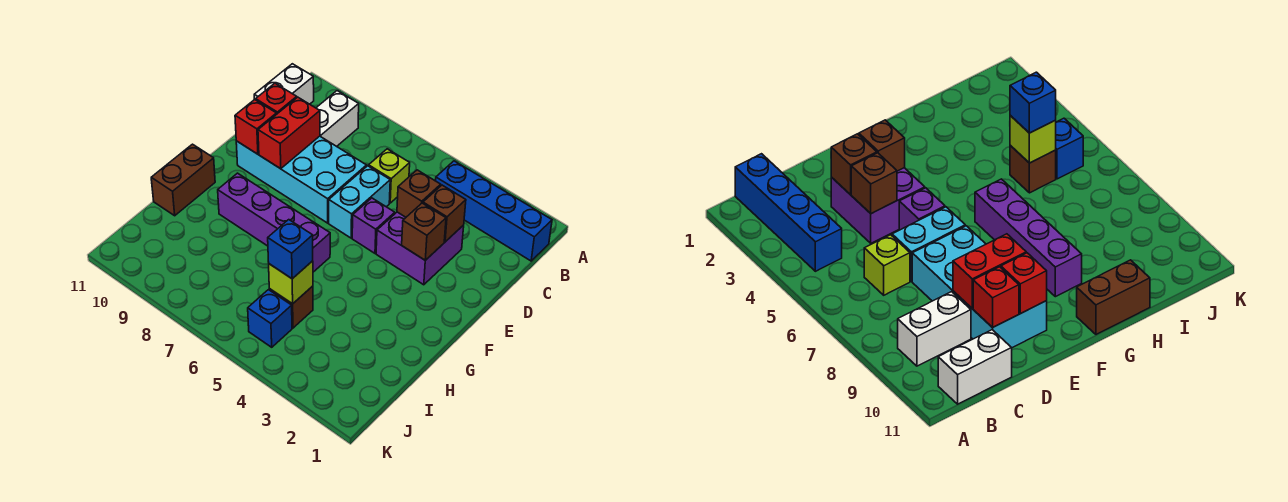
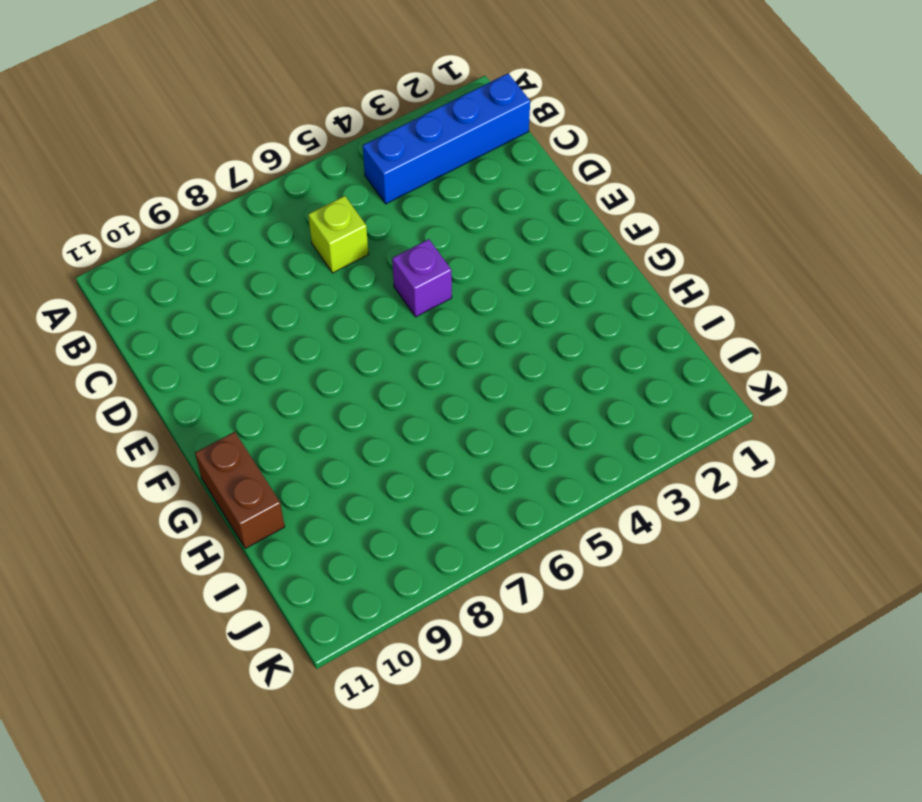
none -> white brick B9:C9 level 1
none -> white brick B11:C11 level 1
none -> purple brick D3:E4 level 1

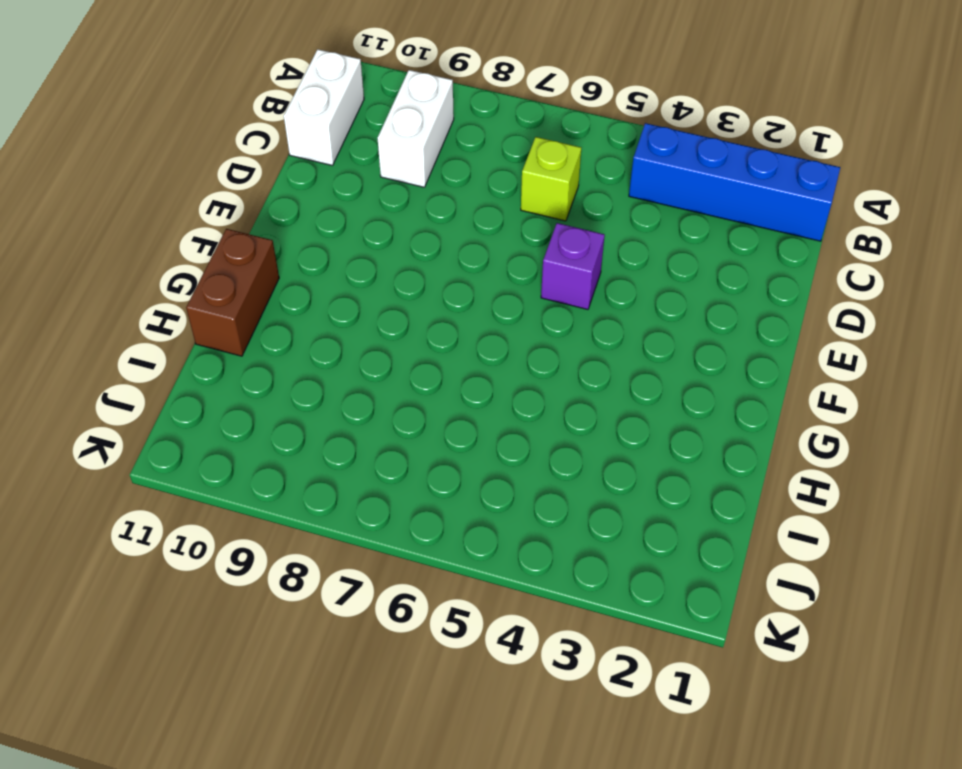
none -> purple brick D3:E4 level 1
none -> cyan brick D6:E6 level 1
none -> cyan brick D7:E10 level 1

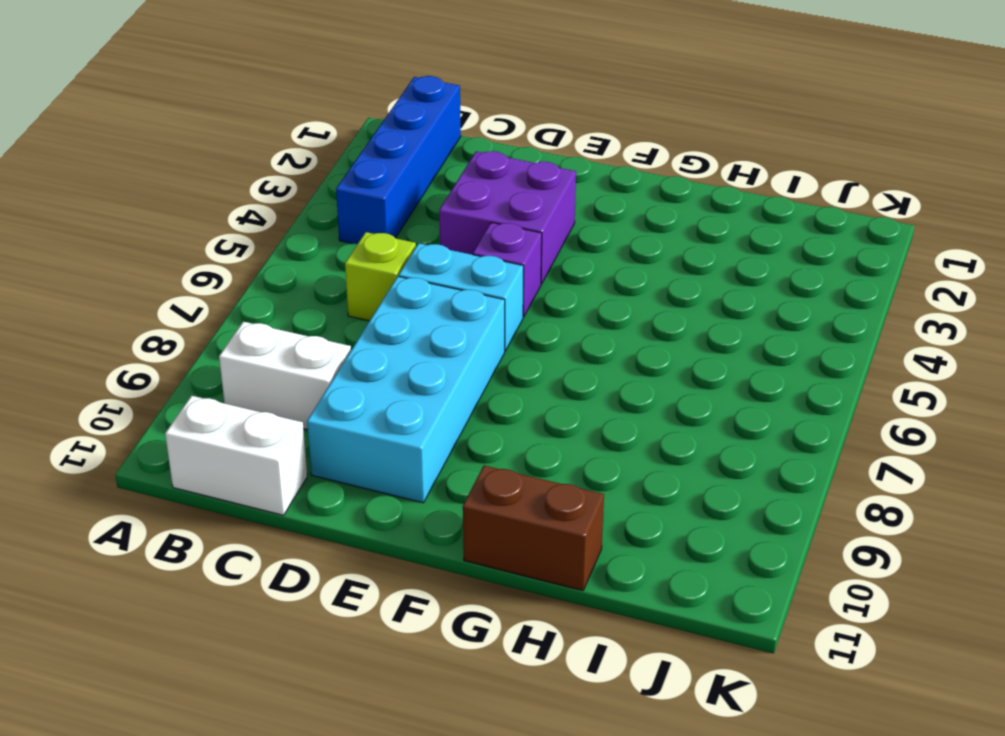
none -> purple brick G6:G9 level 1
none -> brown brick I5 level 1
none -> blue brick J5 level 1

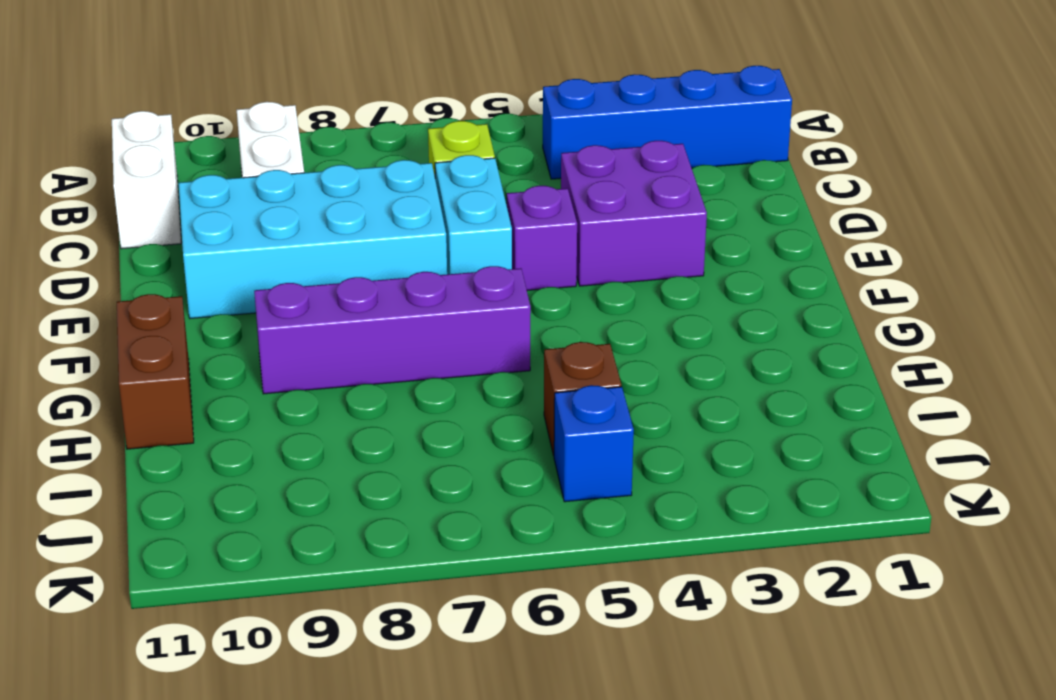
none -> brown brick D3 level 2
none -> brown brick D4 level 2
none -> red brick D9:E9 level 2

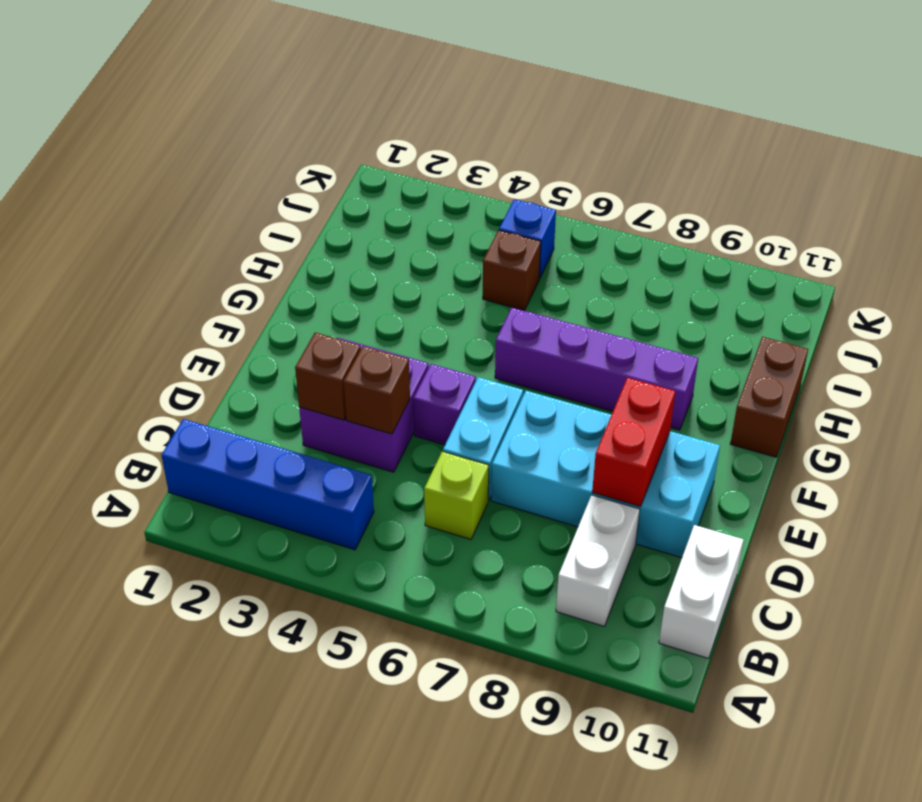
none -> red brick D10 level 2
none -> brown brick E3 level 2
none -> red brick E10 level 2

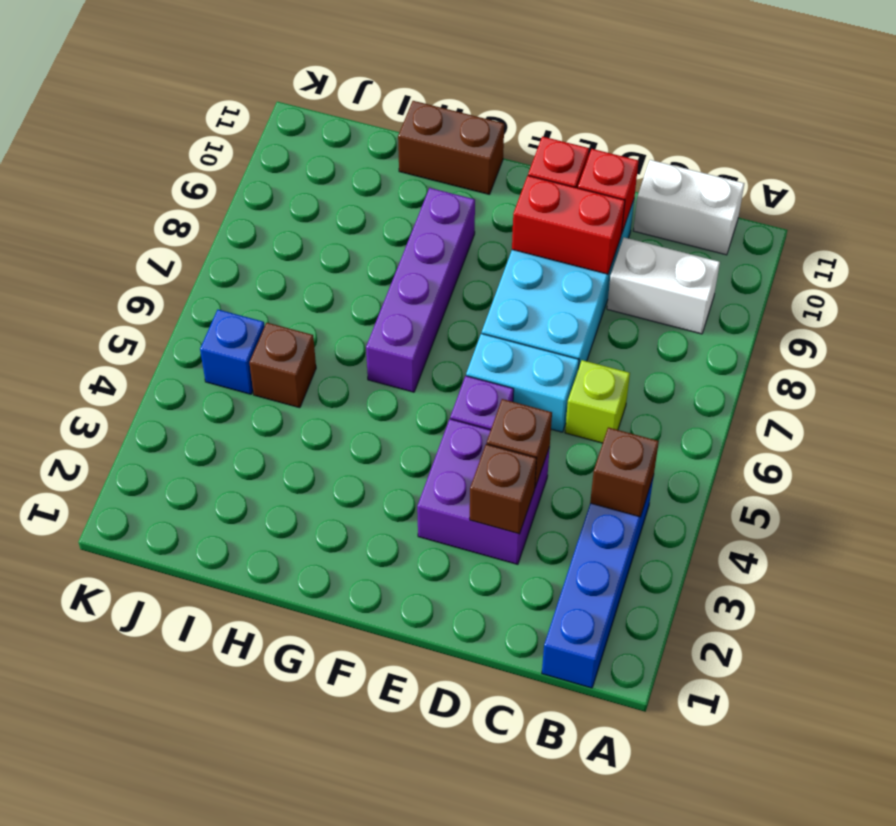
brown brick B4 level 2 -> brown brick E3 level 2
none -> lime brick I5 level 2
none -> blue brick I5 level 3

